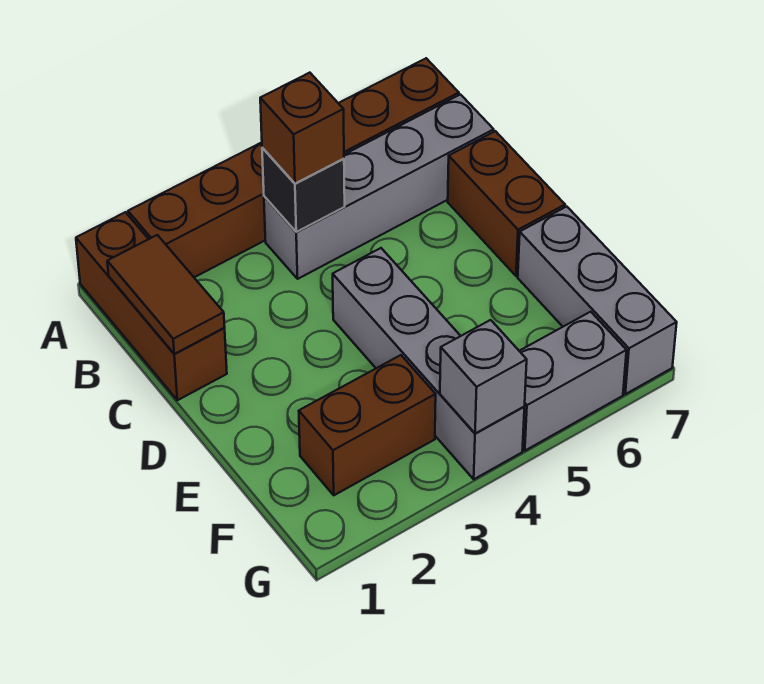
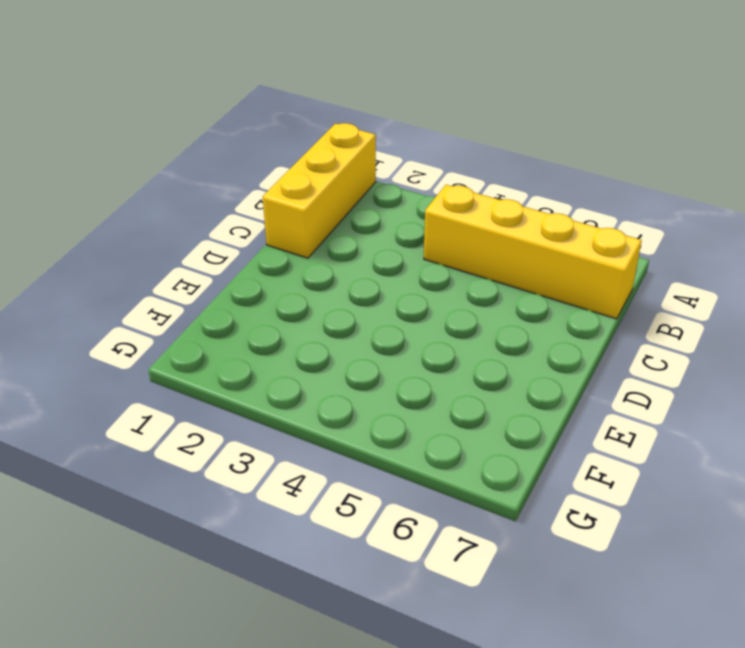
yellow brick A1:C1 level 1 -> brown brick A1:C1 level 1
yellow brick B4:B7 level 1 -> grey brick B4:B7 level 1
none -> brown brick A2:A7 level 1
none -> brown brick C7:D7 level 1
none -> grey brick D4:G4 level 1

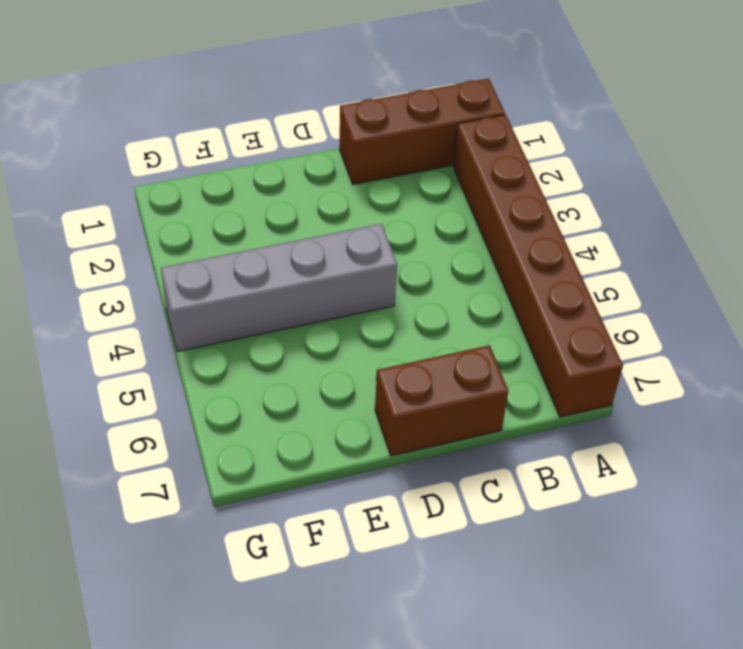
none -> grey brick B4:B7 level 1
none -> grey brick E7:G7 level 1
none -> brown brick F2:F3 level 1

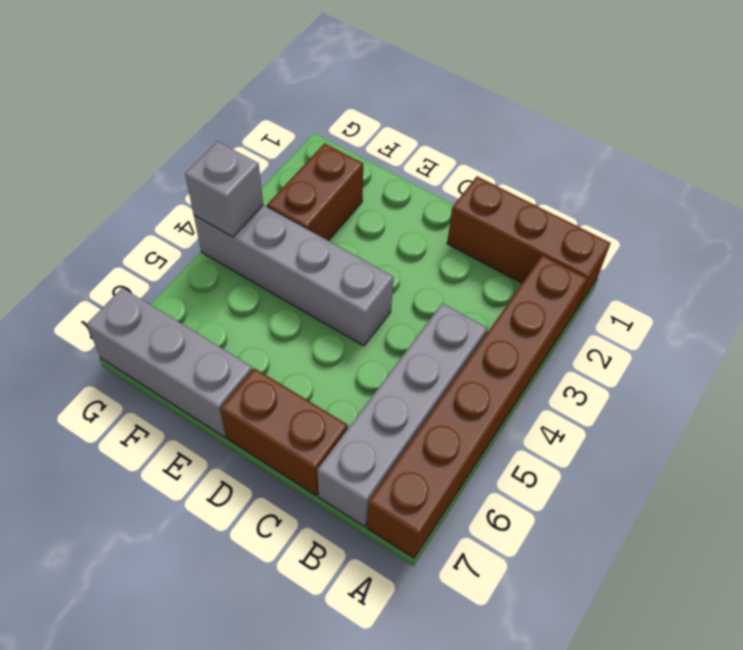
none -> grey brick G5:G6 level 1
none -> brown tile B1:C1 level 2
none -> black brick B4 level 2

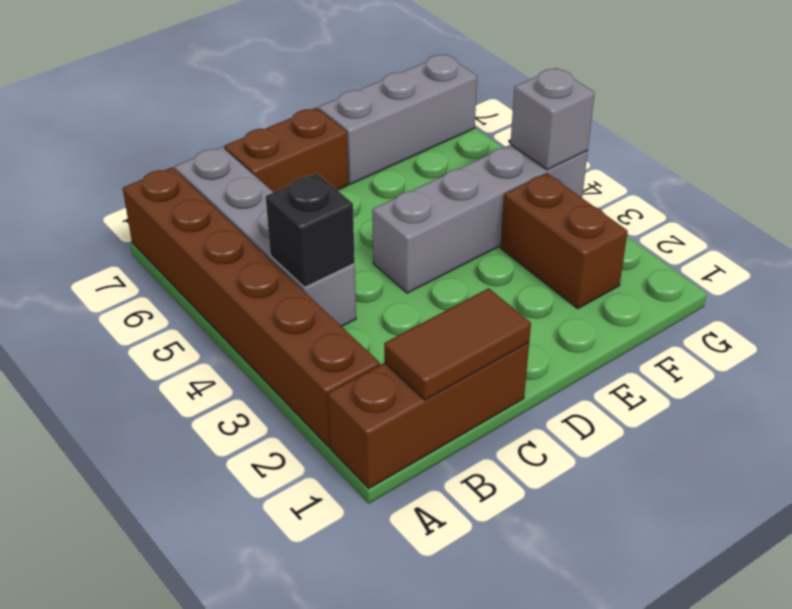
none -> grey brick G5:G6 level 1
none -> brown brick B4 level 3

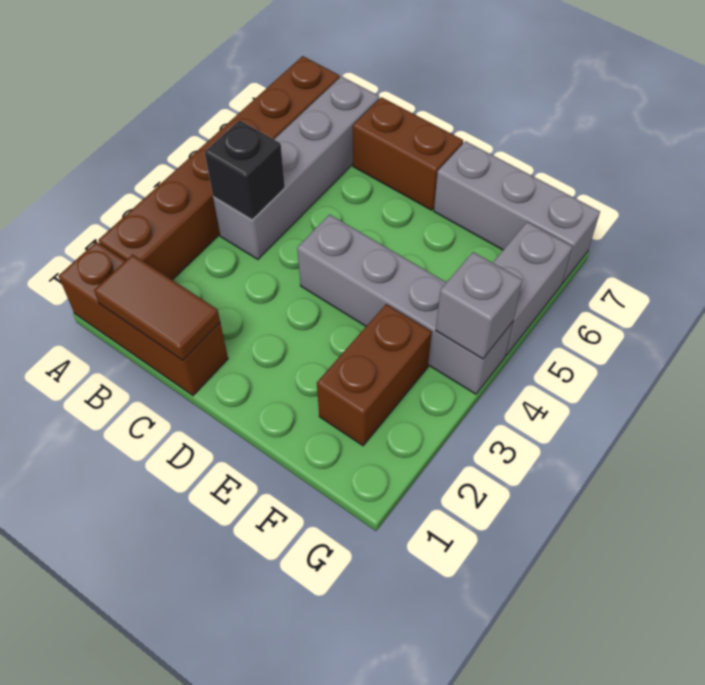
none -> brown brick B4 level 3

